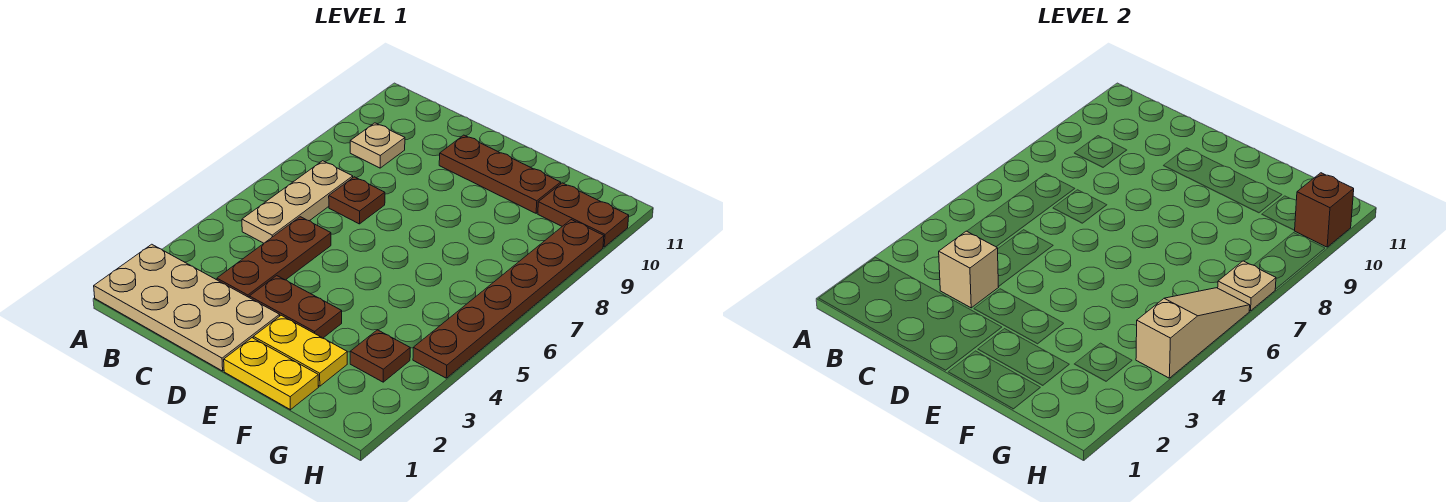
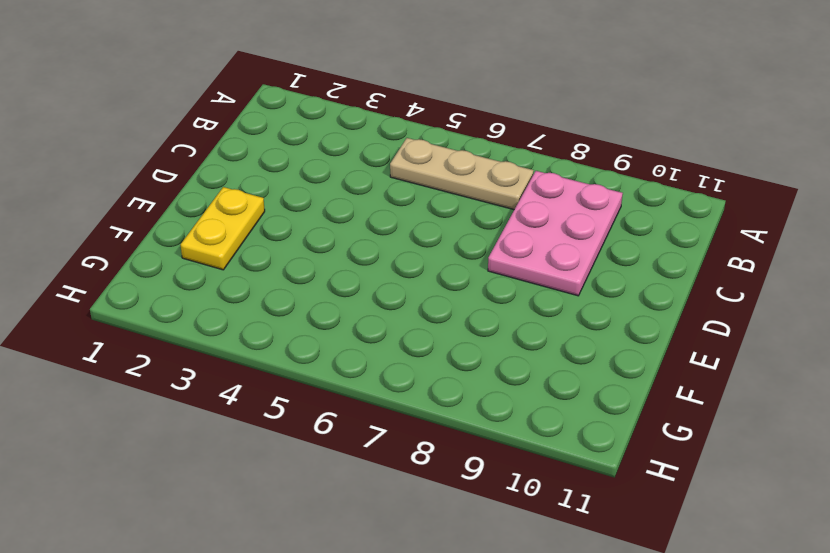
pink plate B8:D9 level 1 -> tan plate B9 level 1
none -> tan plate A1:D2 level 1
none -> brown plate C3:C5 level 1
none -> brown plate C7 level 1

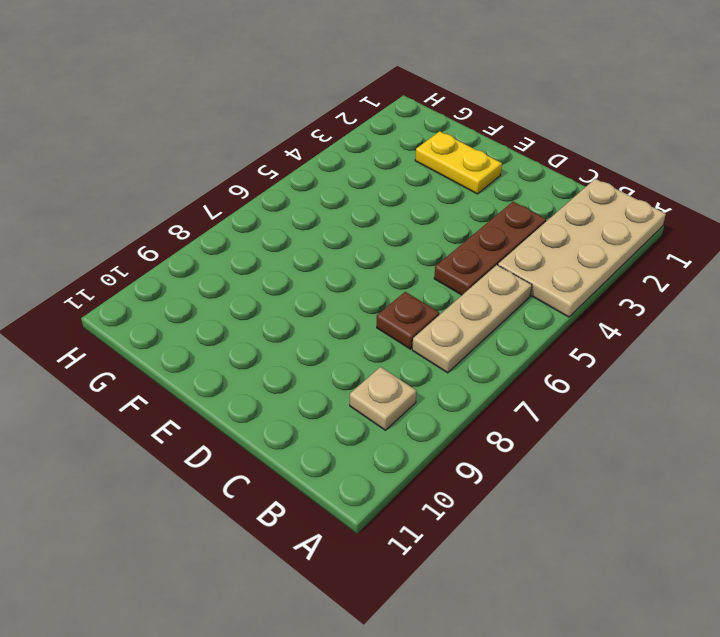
tan plate A1:B4 level 1 -> tan plate A1:D2 level 1
none -> brown plate D3:E3 level 1
none -> brown plate D10:F10 level 1
none -> yellow plate E1:F1 level 1

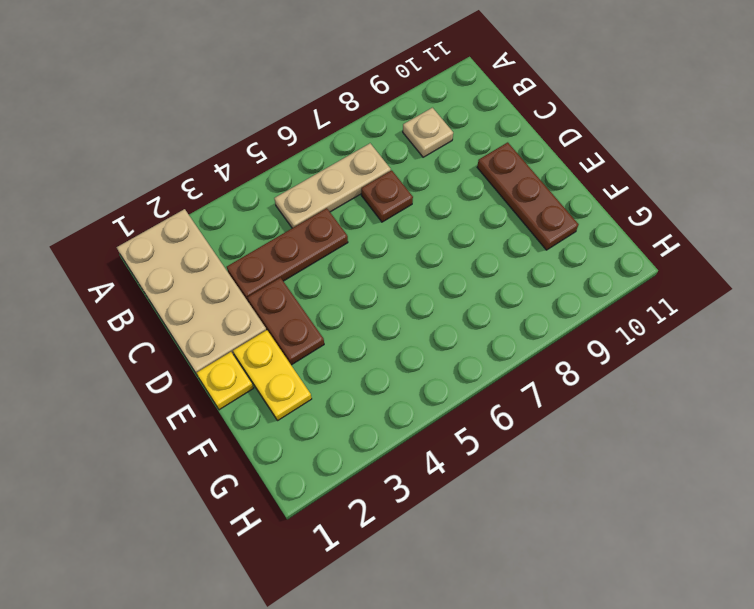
yellow plate E1 level 1 -> yellow plate E1:F1 level 1
none -> brown plate G3 level 1
none -> brown plate G10:H10 level 1
none -> brown plate H4:H9 level 1

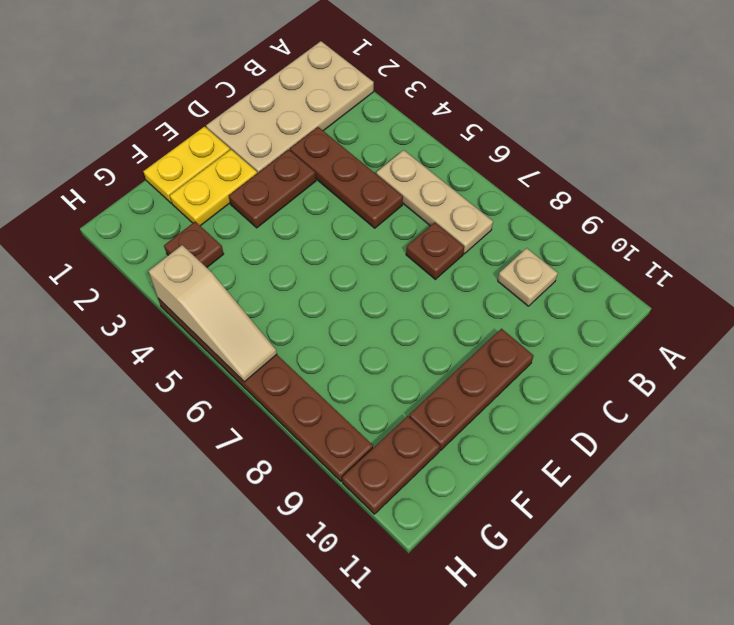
none -> tan brick C3 level 2
none -> tan plate H7 level 2
none -> brown brick H10 level 2

